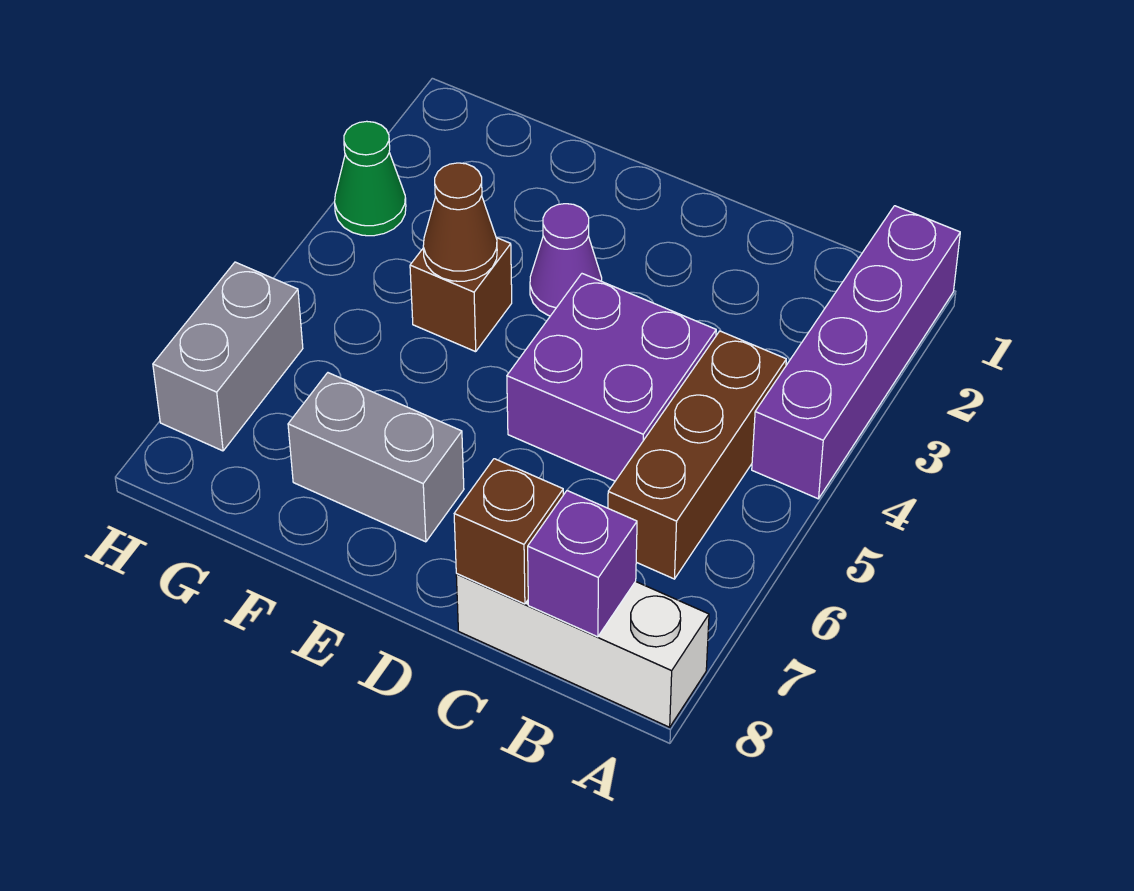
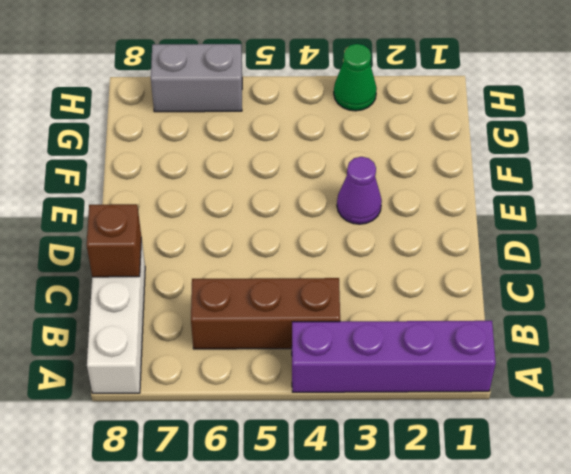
none -> purple brick C4:D5 level 1
none -> grey brick E7:F7 level 1
none -> brown brick F4 level 1

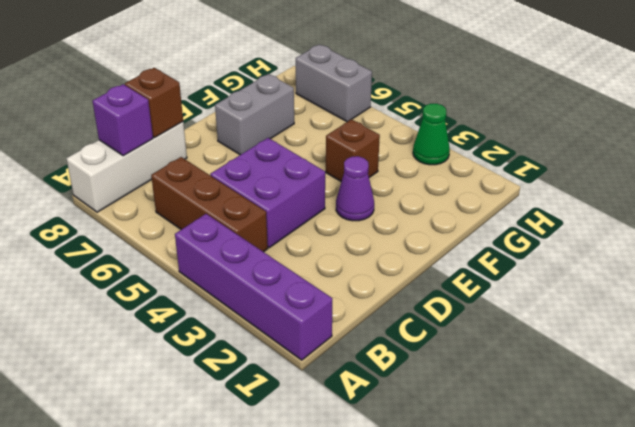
none -> brown cone F4 level 2

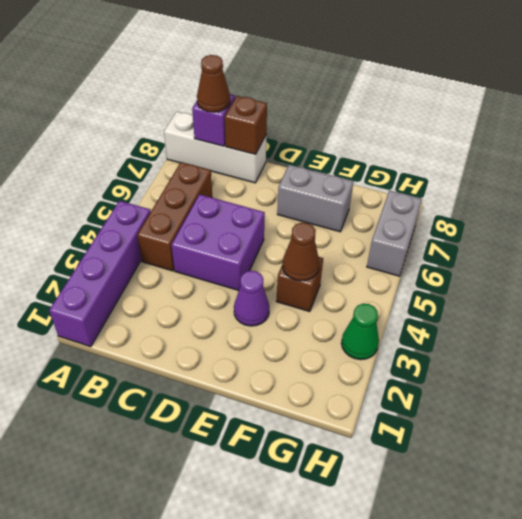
brown cone B8 level 3 -> none

